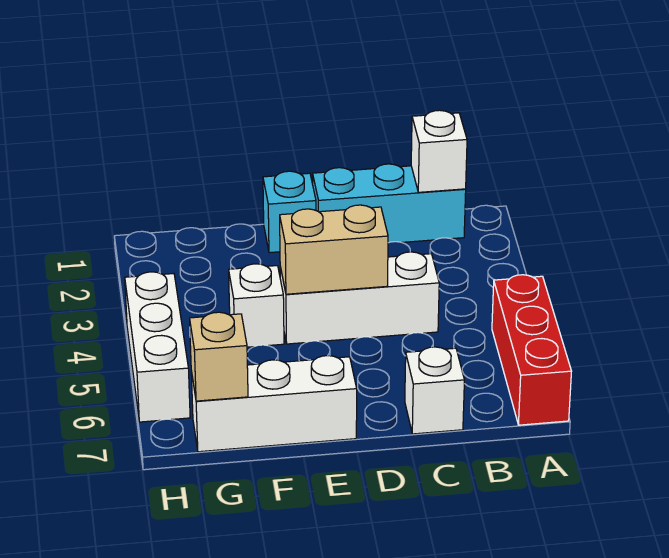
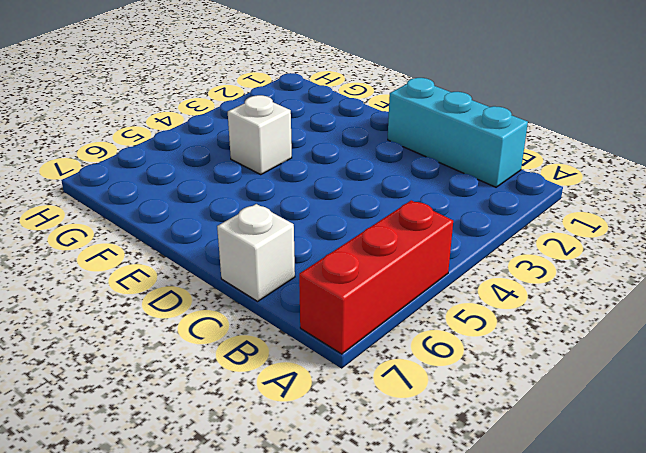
none -> white brick C4:E4 level 1
none -> cyan brick E1 level 1

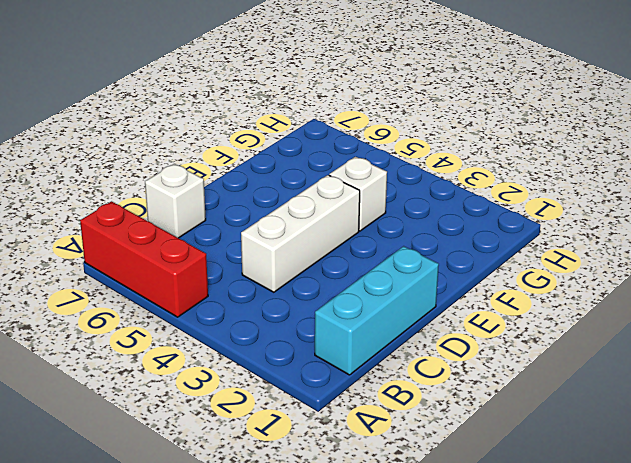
none -> cyan brick E1 level 1
none -> white brick E7:G7 level 1

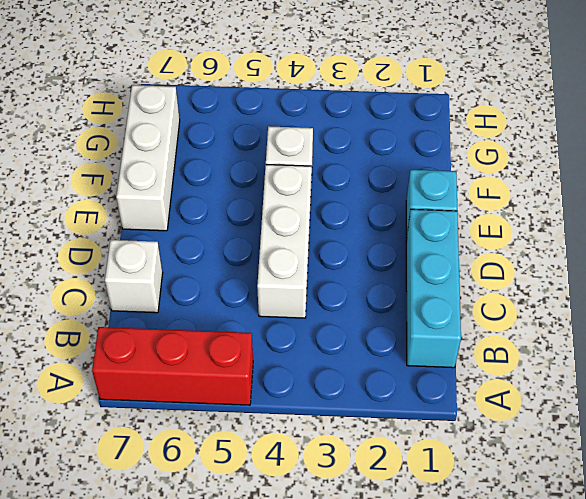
none -> white brick H4:H6 level 1
none -> white brick B1 level 2

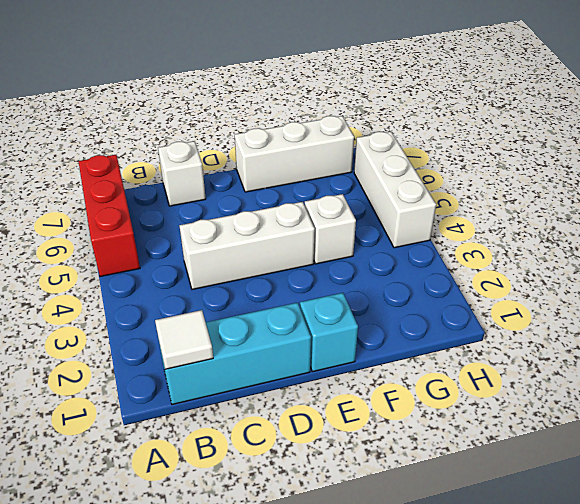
white tile B1 level 2 -> white brick B1 level 2
none -> tan brick D4:E4 level 2
none -> tan brick G7 level 2

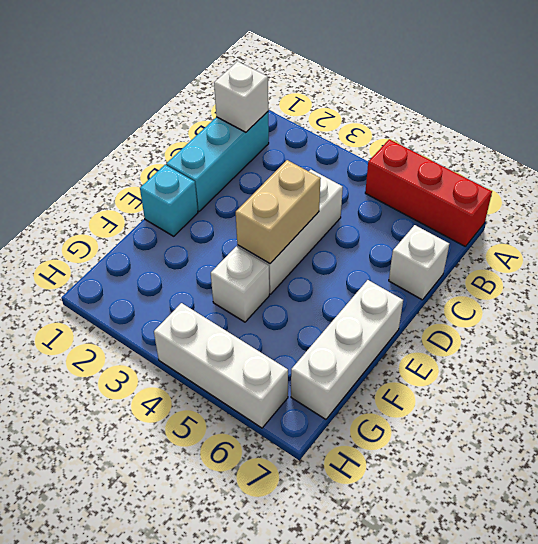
none -> tan brick G7 level 2

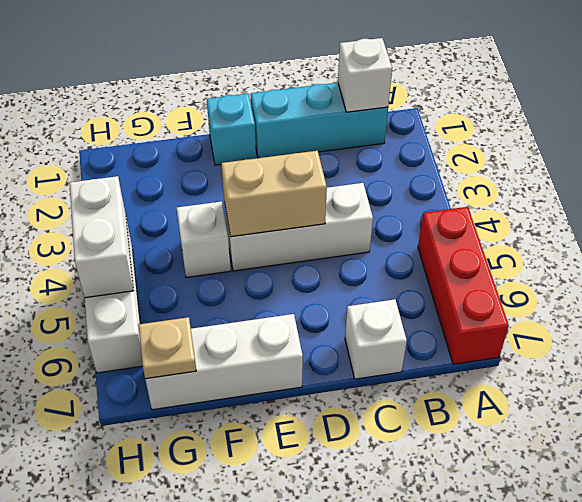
tan plate G7 level 2 -> tan brick G7 level 2
white brick H4:H5 level 2 -> none

